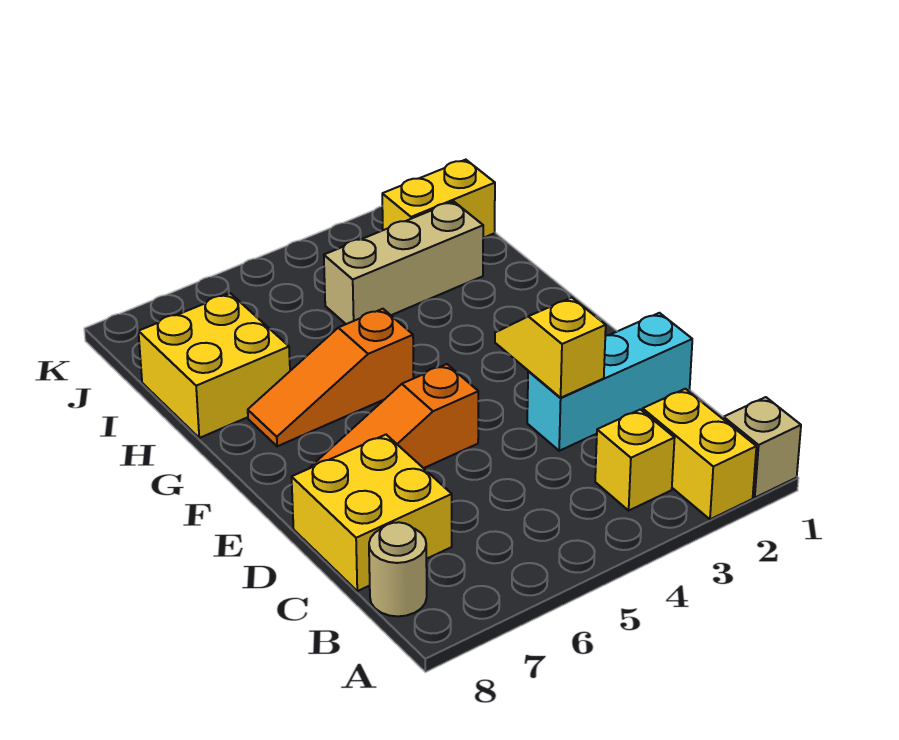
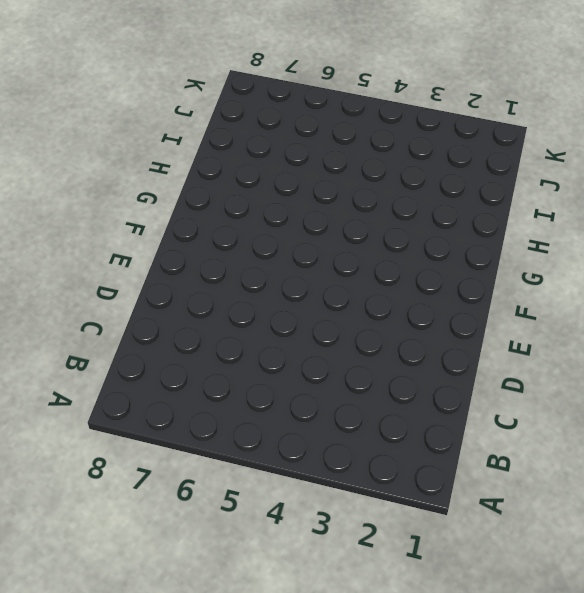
none -> tan brick A1 level 1
none -> yellow brick A2:B2 level 1
none -> yellow brick B3 level 1

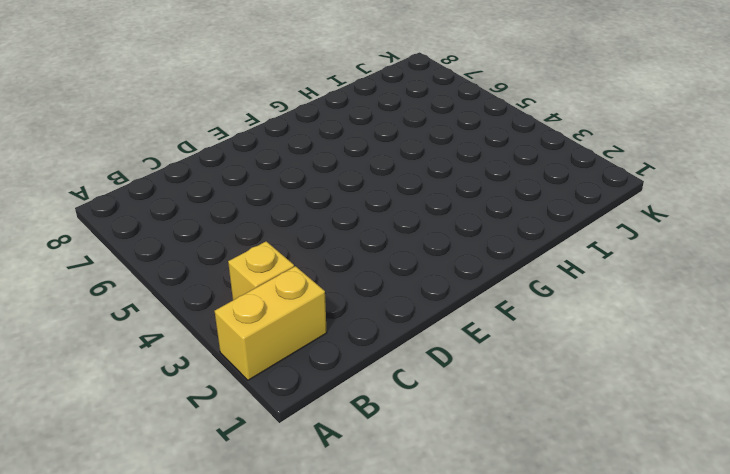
none -> tan brick A1 level 1
none -> tan round brick B8 level 1
none -> yellow brick C7:D8 level 1

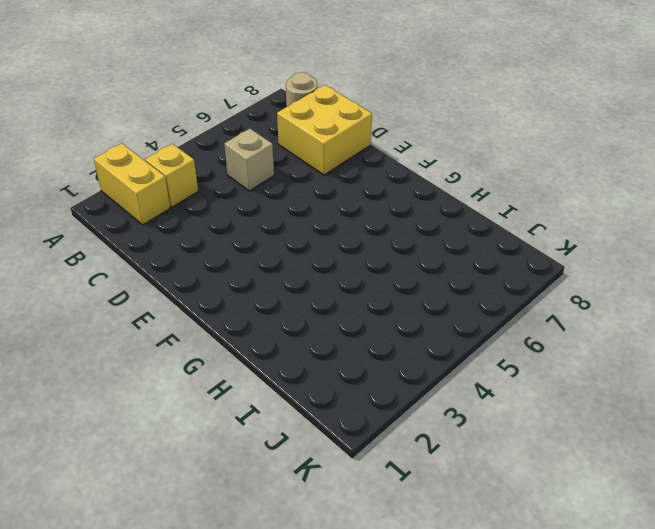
tan brick C5 level 1 -> tan brick A1 level 1
none -> cyan brick D1:D3 level 1
none -> orange slope E5:E7 level 1 top 5
none -> orange slope G5:G7 level 1 top 5

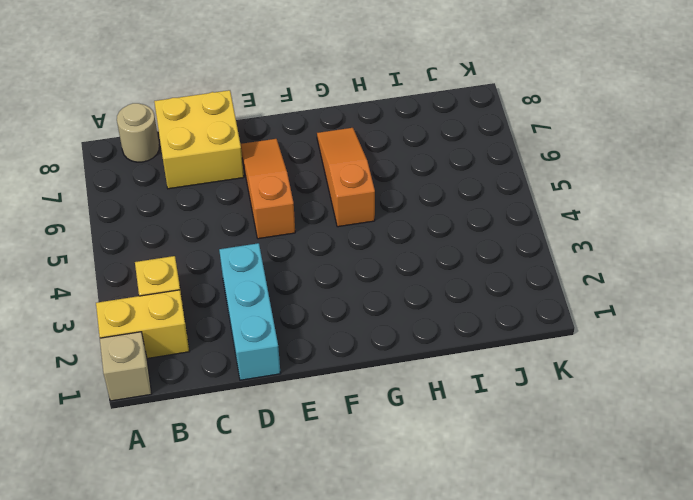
none -> yellow brick H7:I8 level 1
none -> tan brick I2:I4 level 1
none -> yellow brick J1:J2 level 1

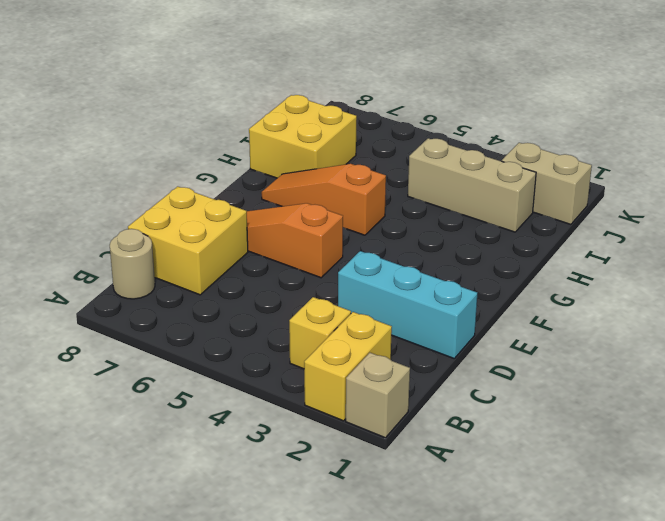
tan brick J1:J2 level 1 -> yellow brick J1:J2 level 1
none -> yellow slope D3:E3 level 2 top D

